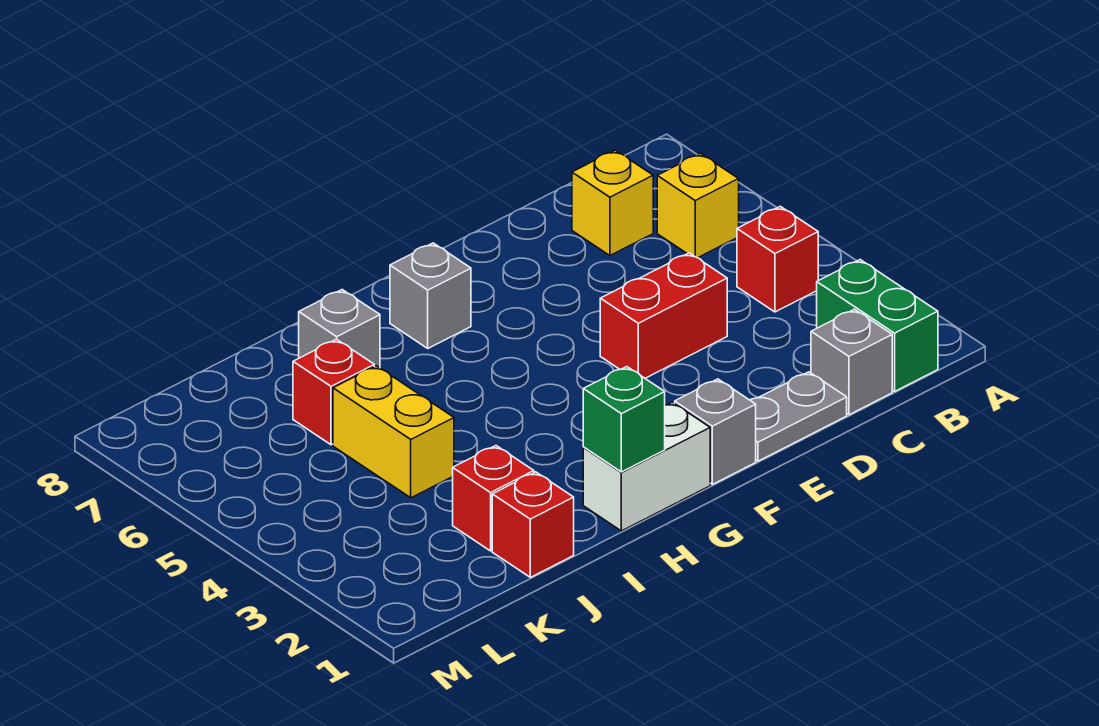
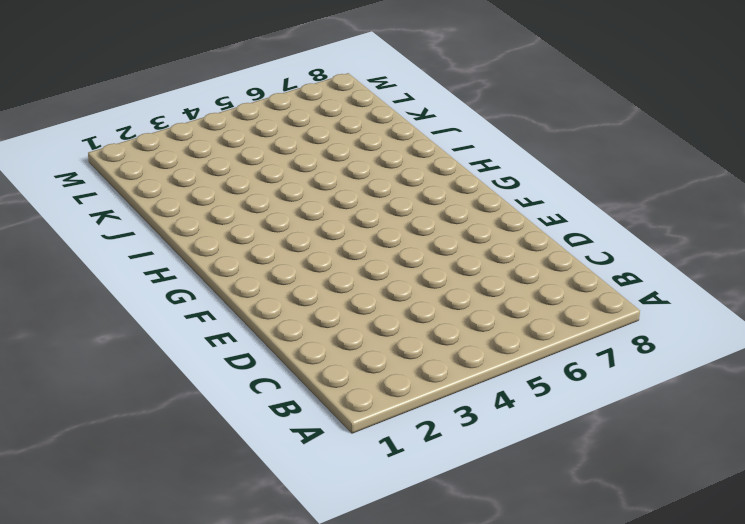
none -> green brick B1:B2 level 1
none -> red brick B4 level 1
none -> yellow brick B6 level 1

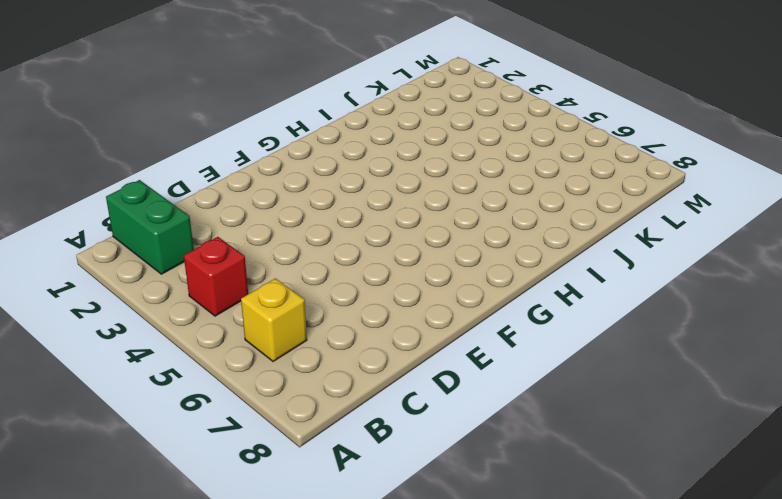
none -> grey brick C1 level 1
none -> yellow brick C7 level 1
none -> grey plate D1:E1 level 1

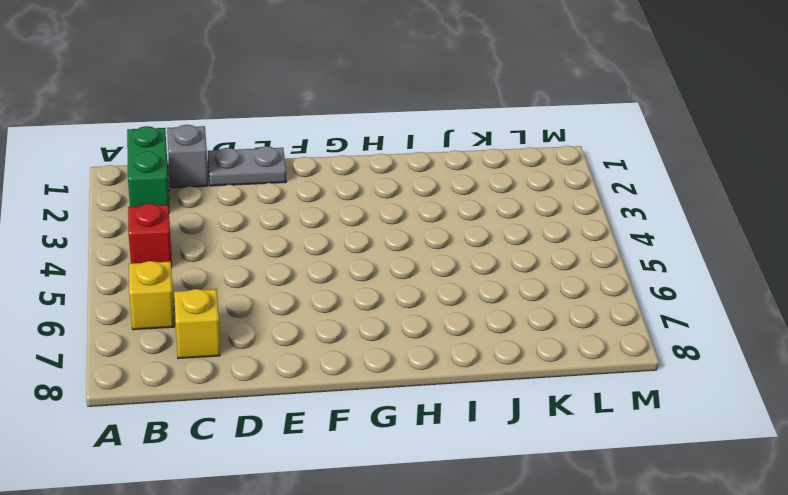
none -> red brick D4:E4 level 1
none -> grey brick F1 level 1
none -> white brick G1:H1 level 1

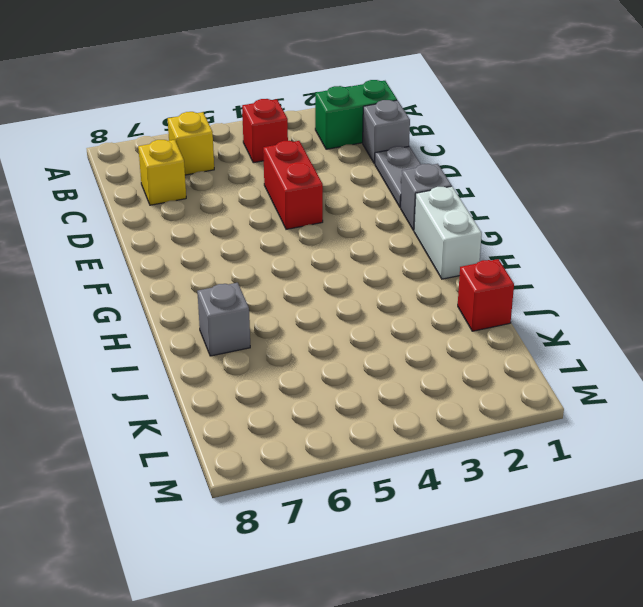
none -> grey brick G7 level 1
none -> red brick J2 level 1
none -> yellow brick J4:J5 level 1

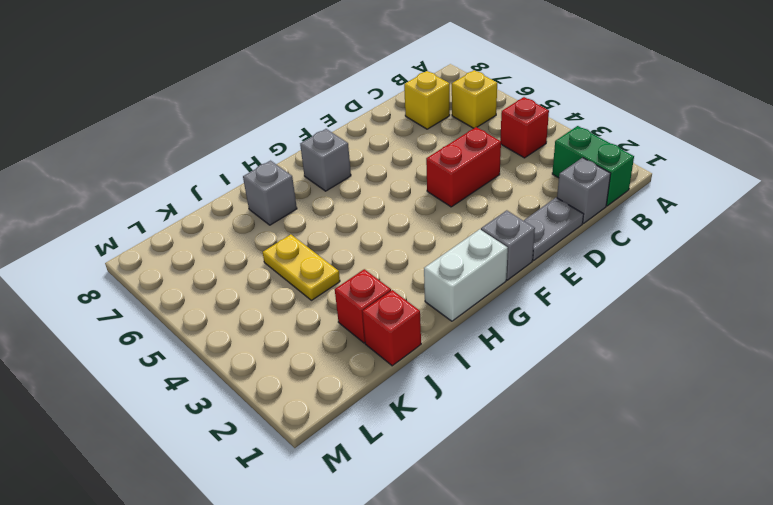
yellow plate J4:J5 level 1 -> yellow brick J4:J5 level 1
none -> red brick J6 level 1
none -> green brick H1 level 2

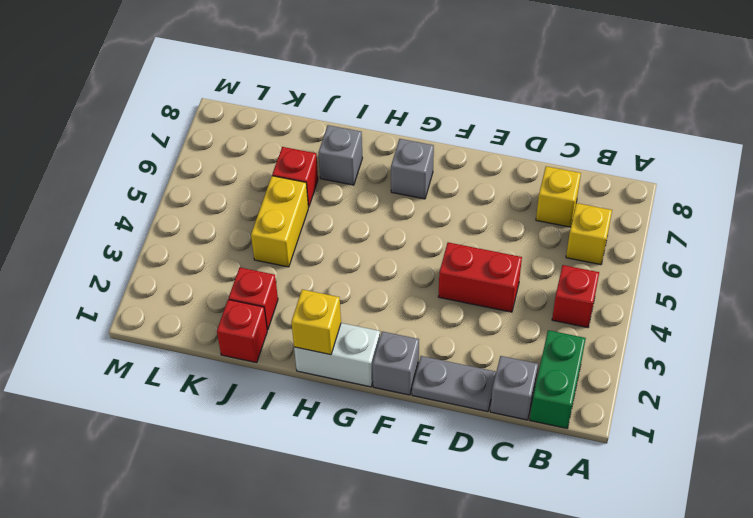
yellow brick H1 level 2 -> green brick H1 level 2

